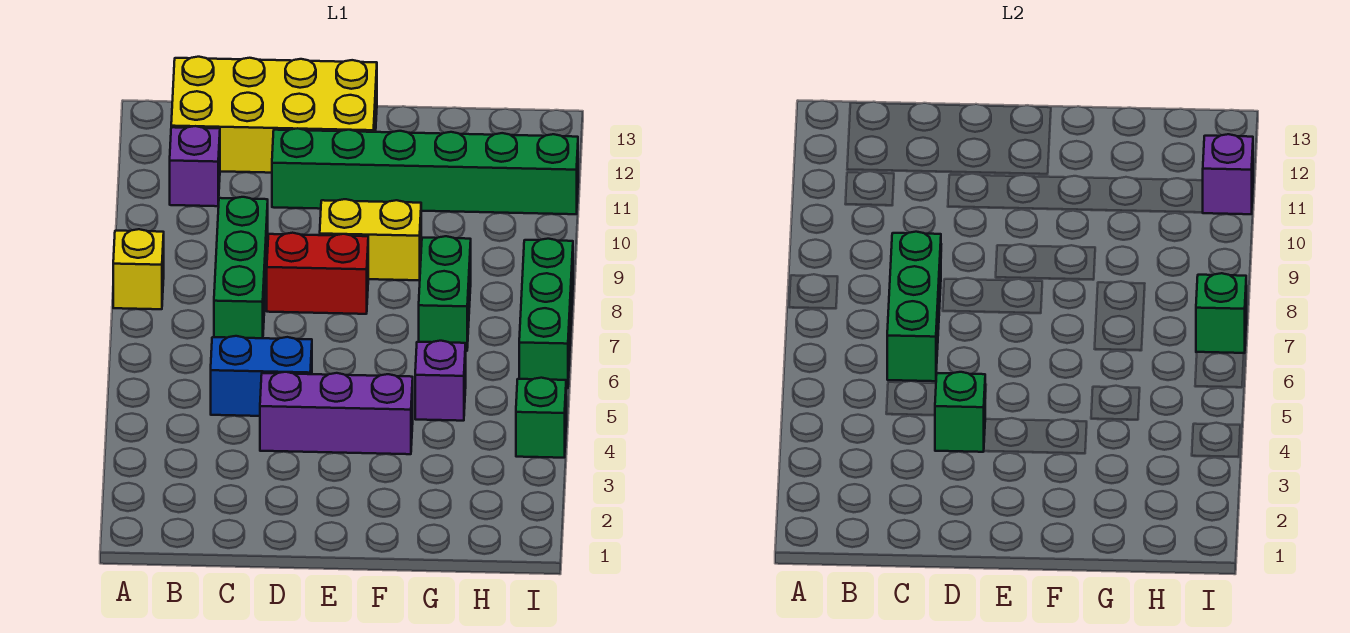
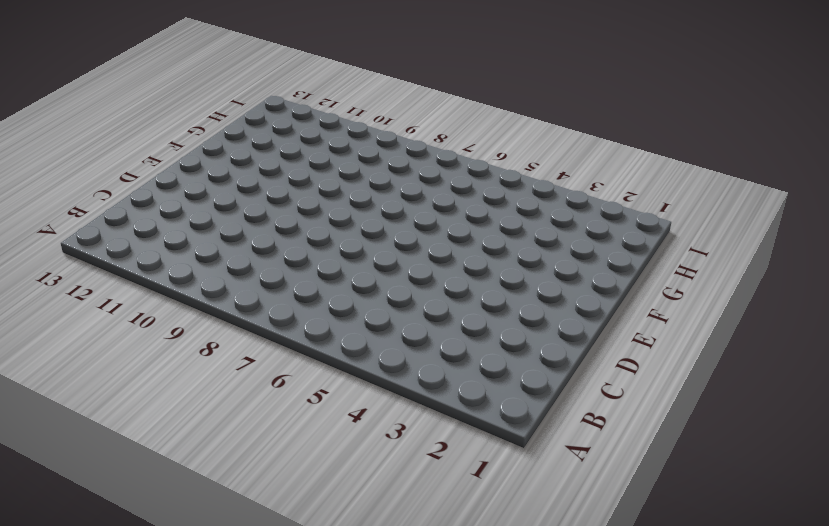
none -> yellow brick A8 level 1
none -> purple brick B11 level 1
none -> yellow brick B12:E13 level 1

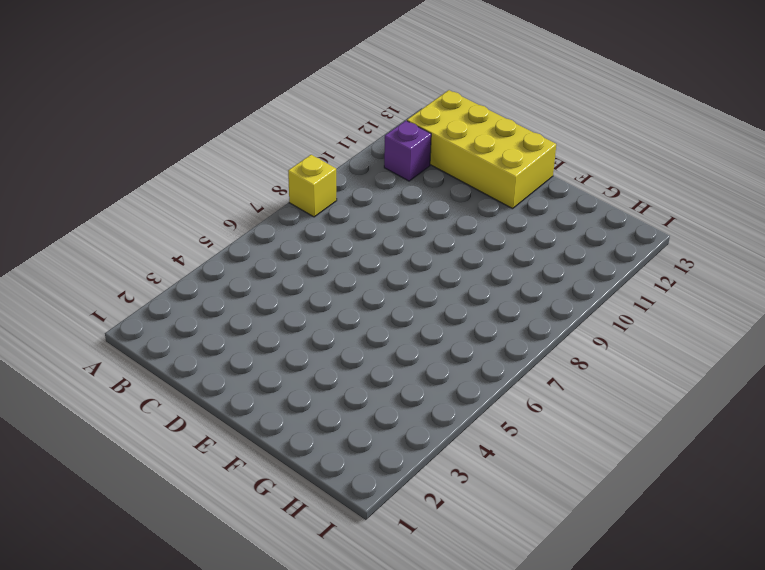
none -> blue brick C5:D5 level 1
none -> green brick C7:C9 level 1
none -> purple brick D4:F4 level 1

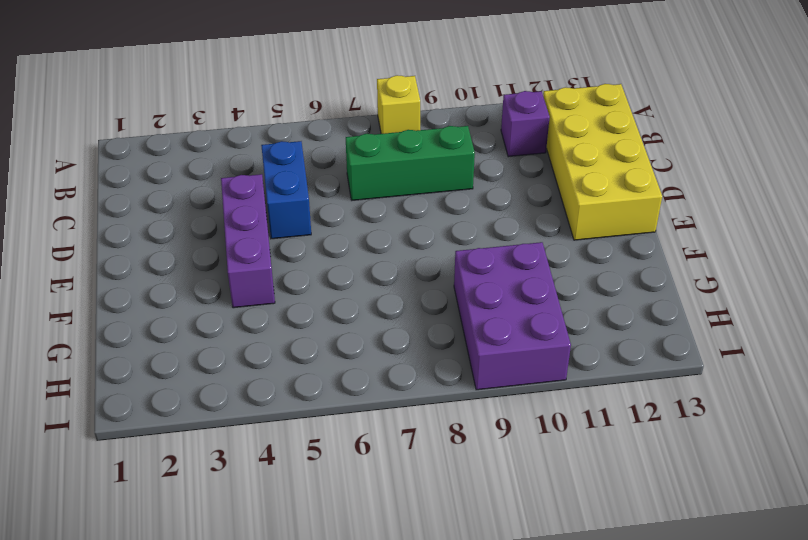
purple brick G9:I10 level 1 -> none
none -> red brick D8:E8 level 1
none -> green brick D11:I11 level 1
none -> yellow brick E9:F9 level 1

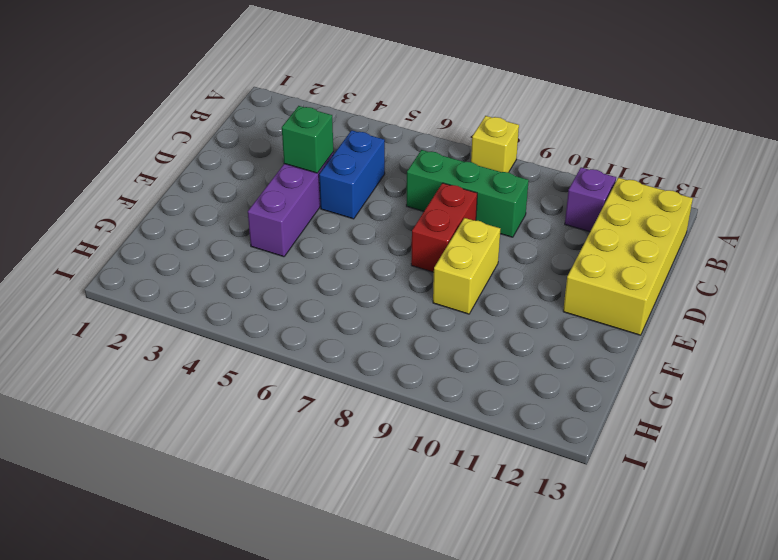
none -> green brick D11:I11 level 1
none -> purple brick G5 level 1
none -> green brick G7:G8 level 1

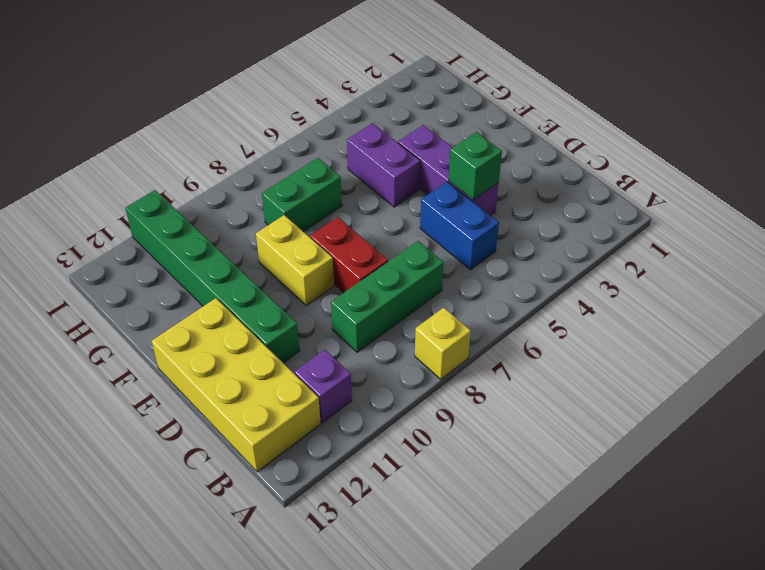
purple brick F5:G5 level 1 -> purple brick G5 level 1
none -> green brick I4 level 1
none -> green brick I6:I8 level 1
none -> green brick C6:C8 level 2

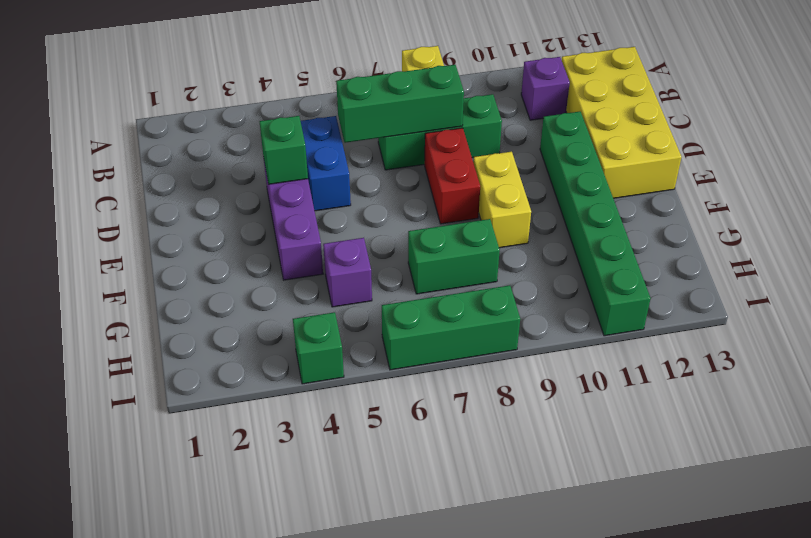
none -> green brick I7 level 2
none -> purple brick I11 level 2

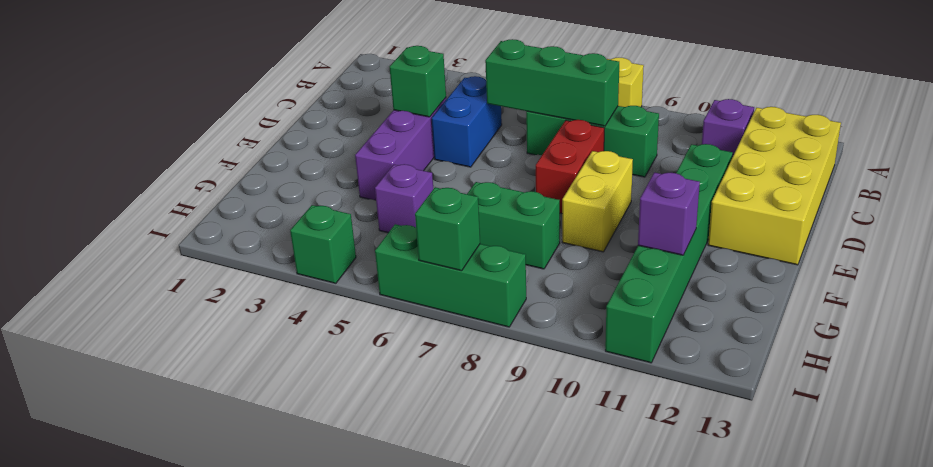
purple brick G11 level 2 -> purple brick I11 level 2

